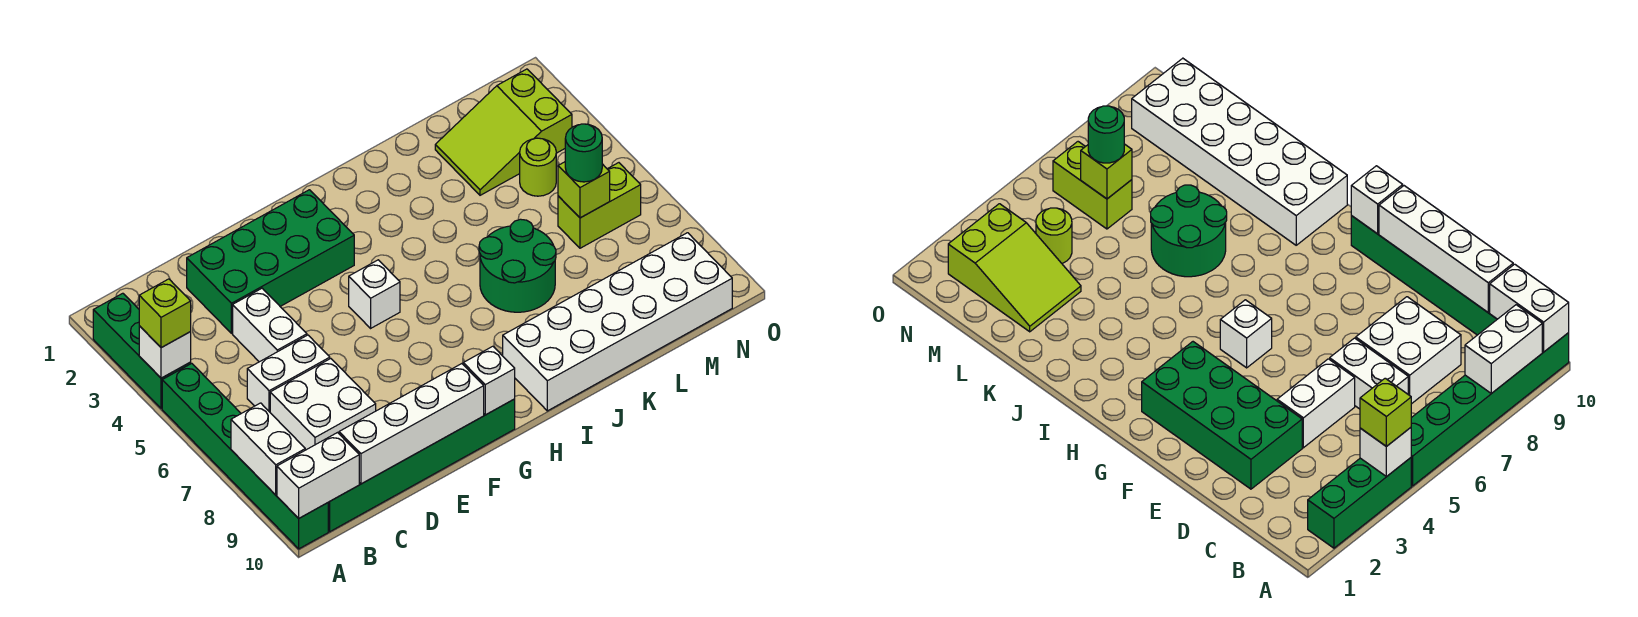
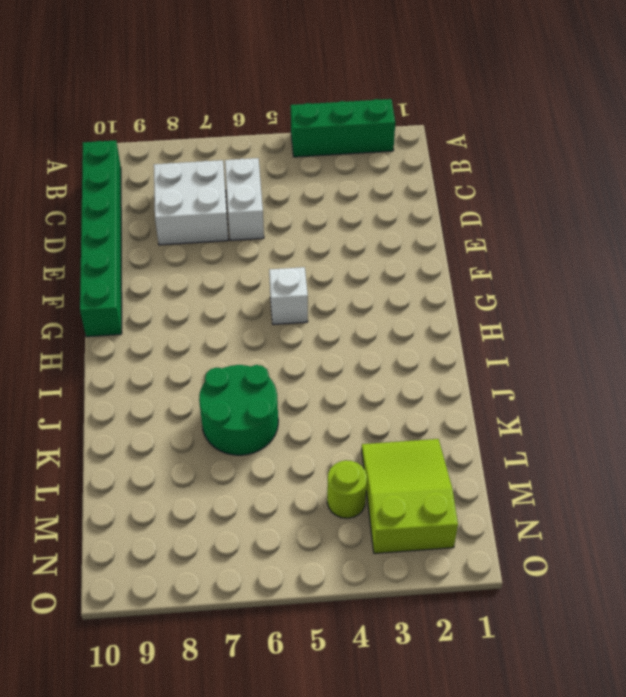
none -> green brick A5:A10 level 1
none -> green brick D2:G3 level 1
none -> white brick D4:D5 level 1

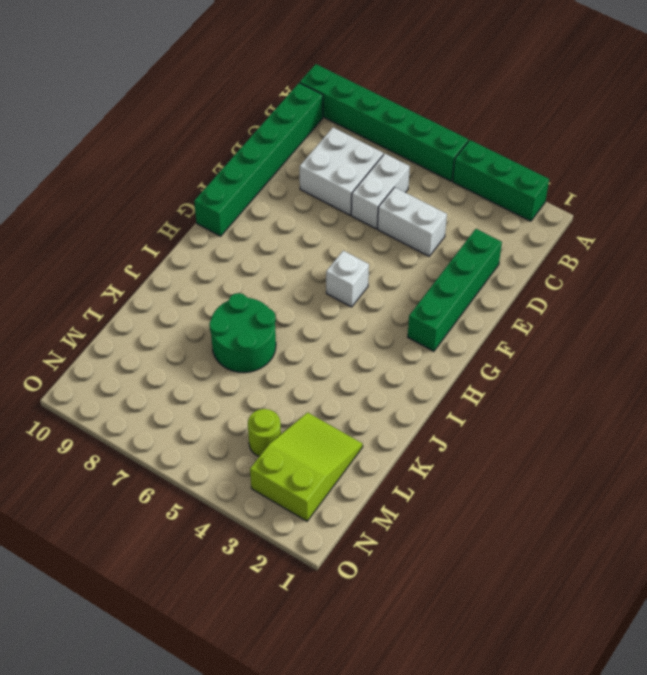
green brick D2:G2 level 1 -> green brick D2:G3 level 1
none -> white brick I9:N10 level 1
none -> lime brick M6:N6 level 1
none -> white brick A4 level 2

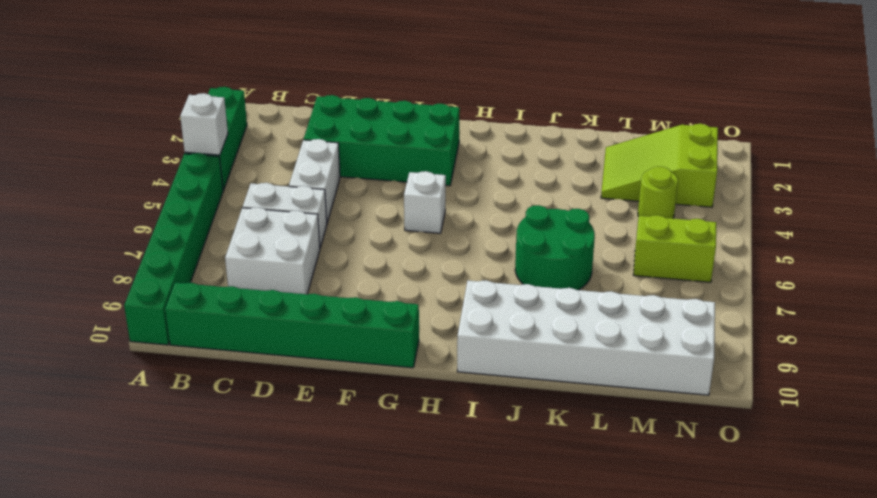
none -> white brick A8:A9 level 2
none -> white brick A10:B10 level 2
none -> white brick C10:F10 level 2

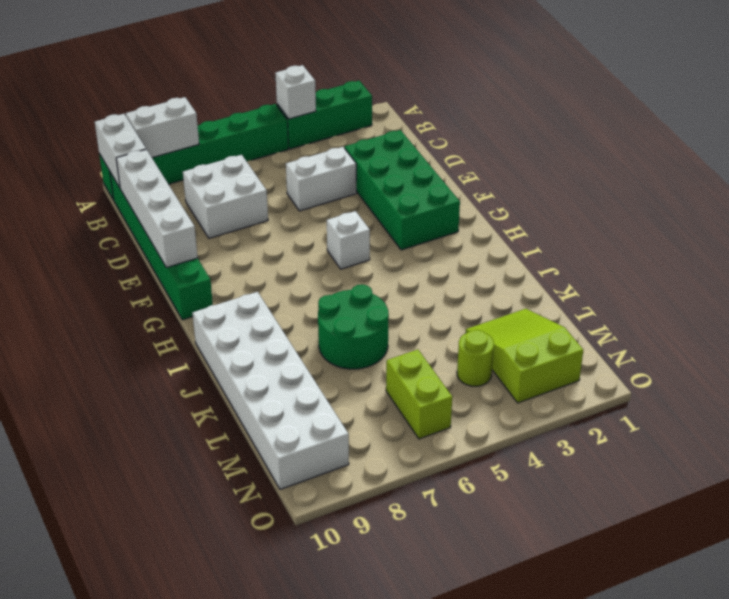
none -> white brick C6:D6 level 1
none -> white brick G10 level 2
none -> lime brick M6 level 2

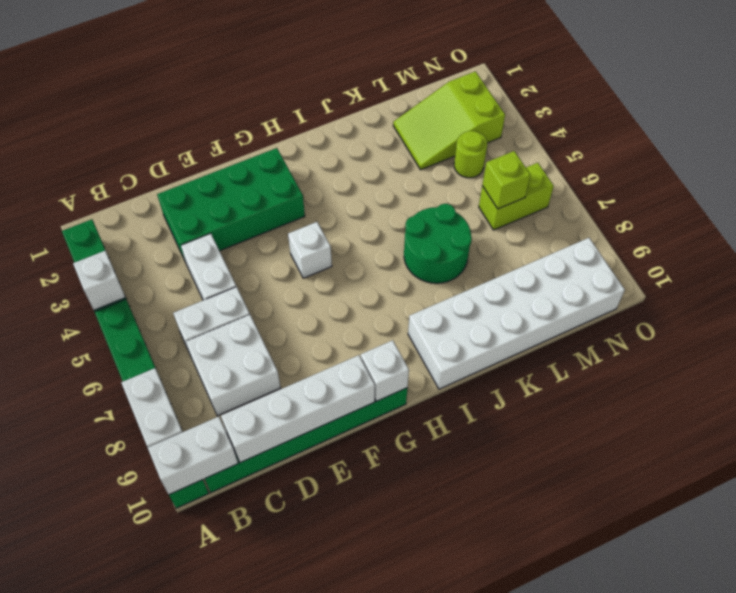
none -> lime brick A4 level 3
none -> green round brick M6 level 3

